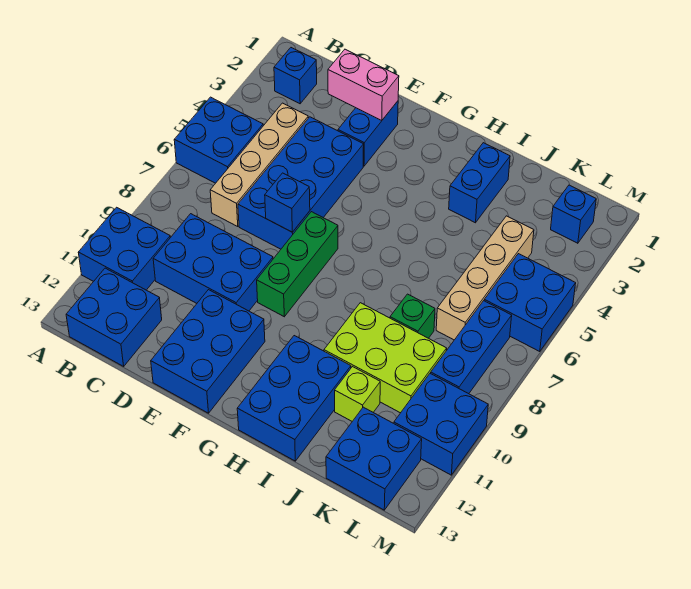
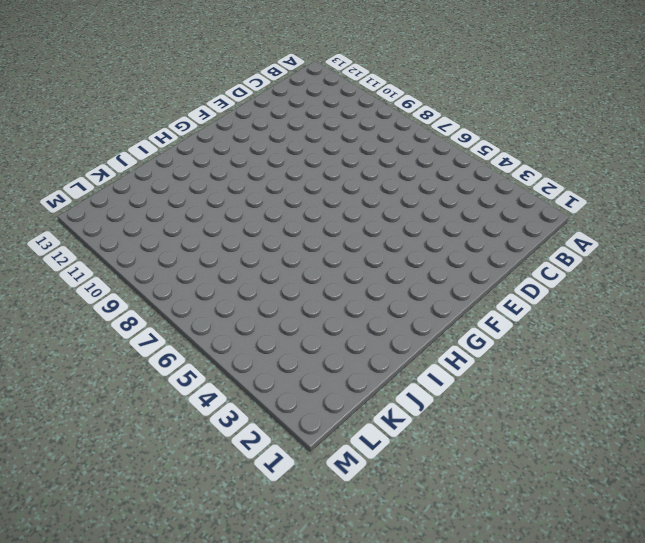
none -> blue brick A5:B6 level 1
none -> blue brick A10:B11 level 1
none -> blue brick B2 level 1

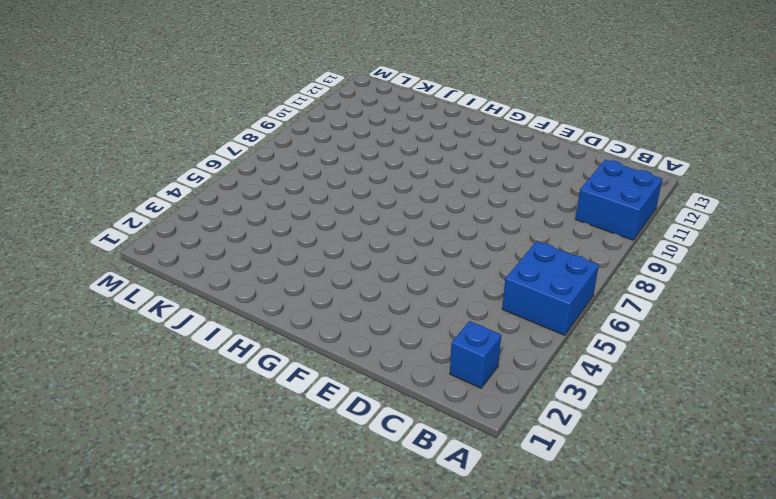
none -> blue brick B12:C13 level 1
none -> tan brick C4:C7 level 1
none -> blue brick C9:E10 level 1

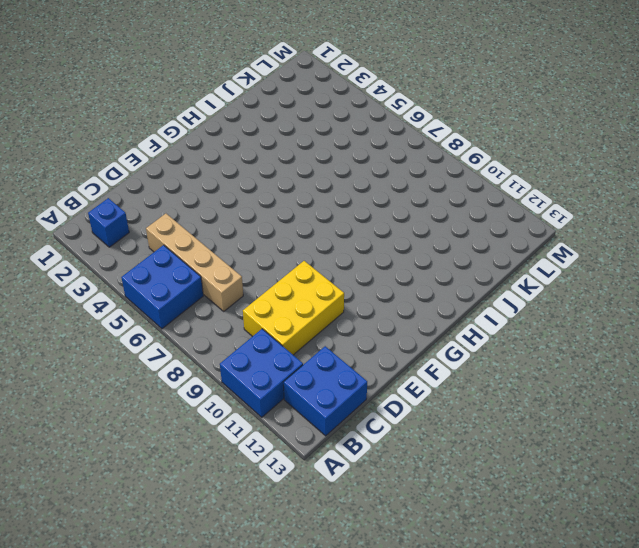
yellow brick C9:E10 level 1 -> blue brick C9:E10 level 1
none -> blue brick D4:E7 level 1
none -> blue brick E2:E3 level 1
none -> blue brick E11:F13 level 1

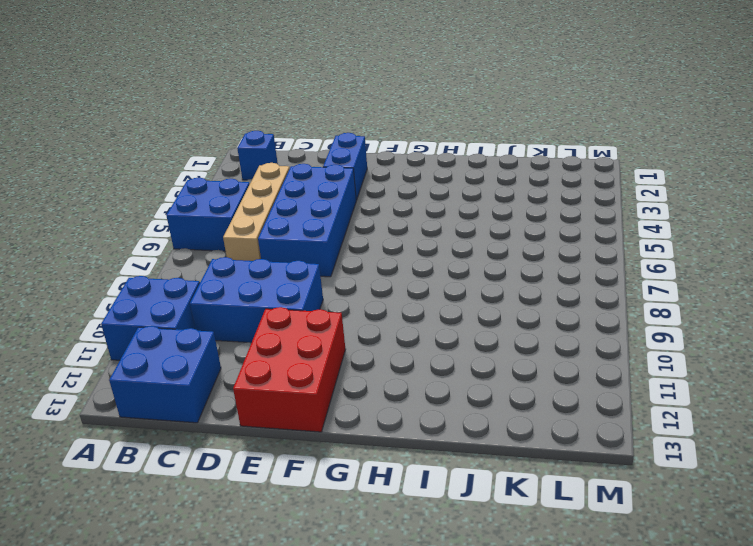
red brick E11:F13 level 1 -> blue brick E11:F13 level 1
none -> green brick F7:F9 level 1
none -> blue brick H11:I13 level 1
none -> blue brick I2:I3 level 1

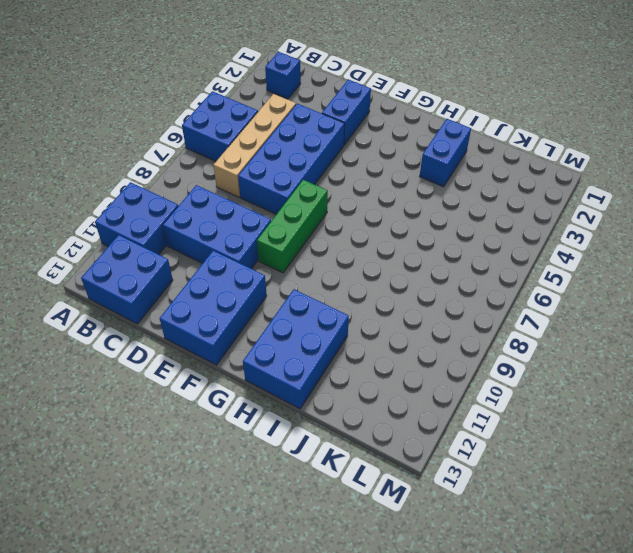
none -> lime brick I9:K10 level 1
none -> green brick J8 level 1
none -> lime brick J11 level 1

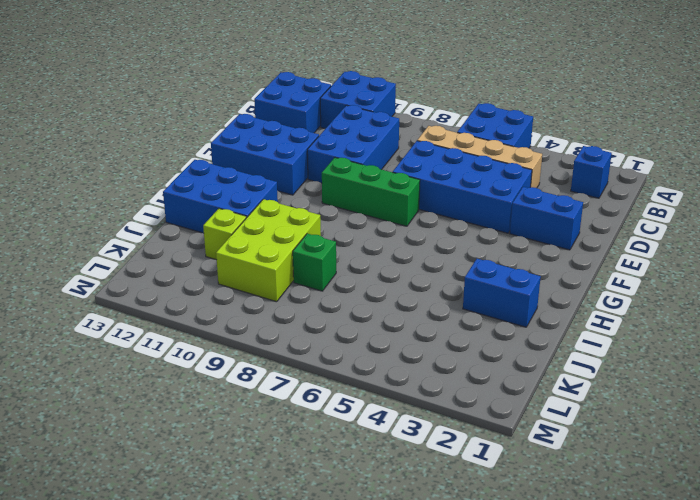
none -> tan brick K4:K7 level 1
none -> blue brick K12:L13 level 1
none -> blue brick L2 level 1

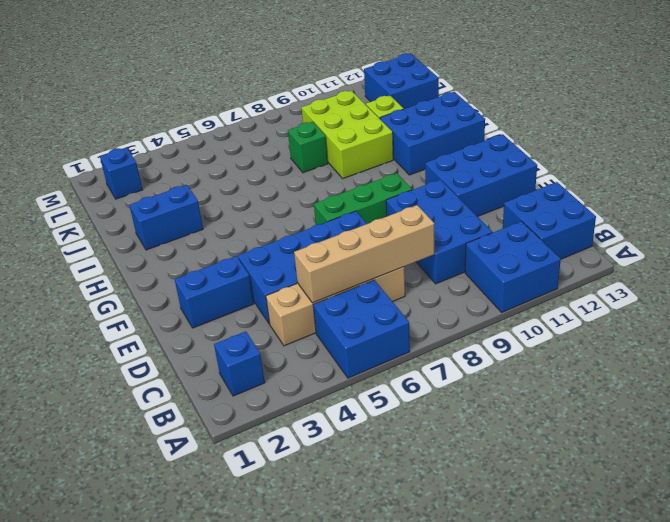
tan brick C5:C8 level 2 -> tan brick K4:K7 level 1
none -> blue brick L5:M6 level 1
none -> blue brick L7:L9 level 1
none -> blue brick L10:M11 level 1

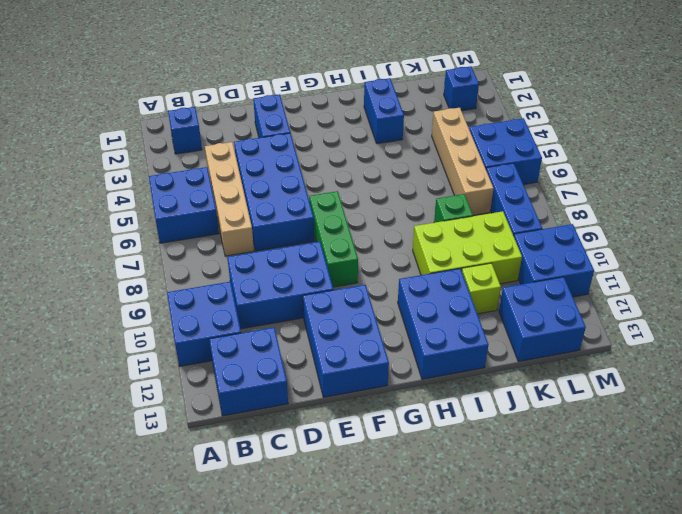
none -> pink brick D2:E2 level 2
none -> blue brick E7 level 2

